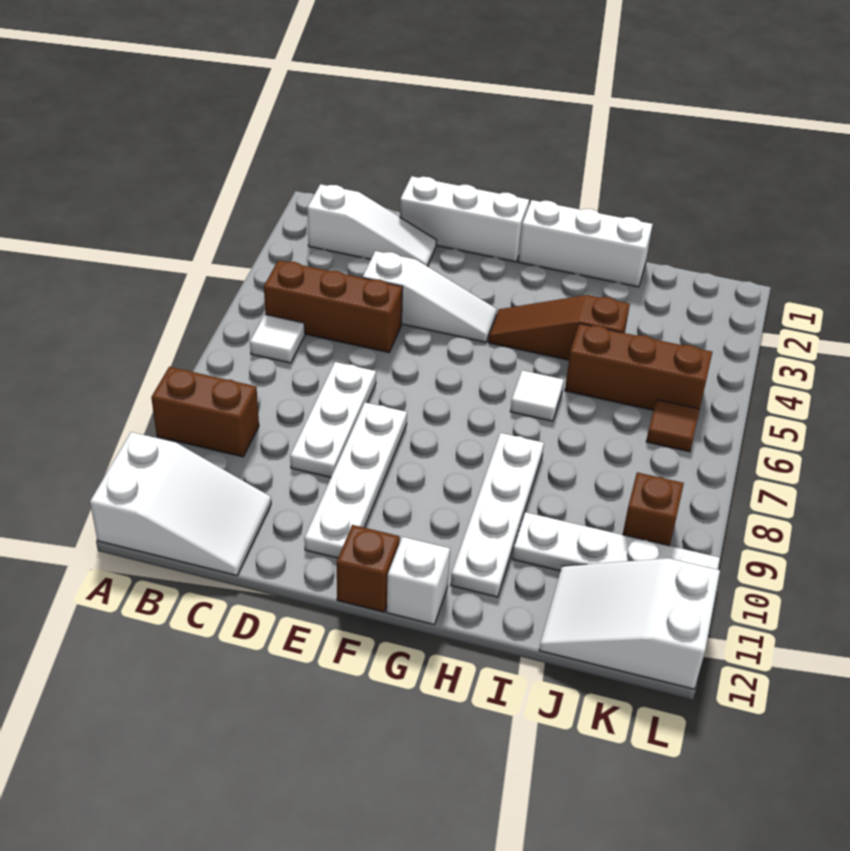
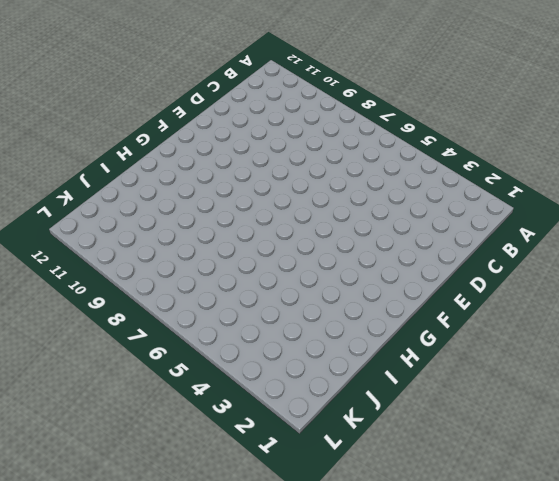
none -> brown brick A9:B9 level 1
none -> white slope A11:C12 level 1 top A
none -> white slope B2:D2 level 1 top B

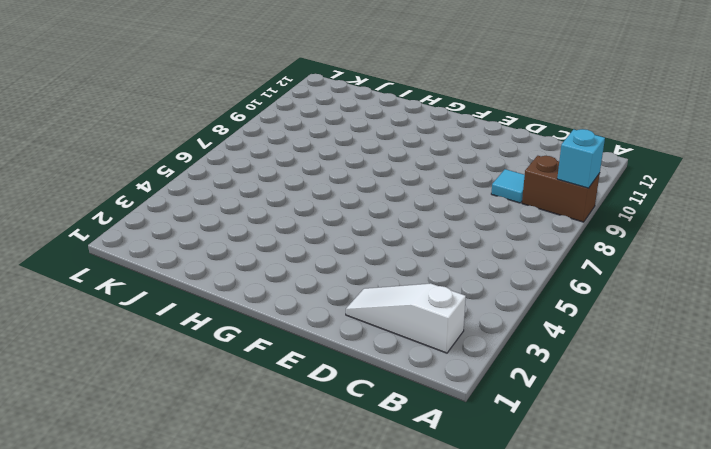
cyan brick A9 level 2 -> none
cyan tile C9 level 1 -> none
none -> white slope A11:C12 level 1 top A
none -> brown brick B5:D5 level 1
none -> white tile B6 level 1

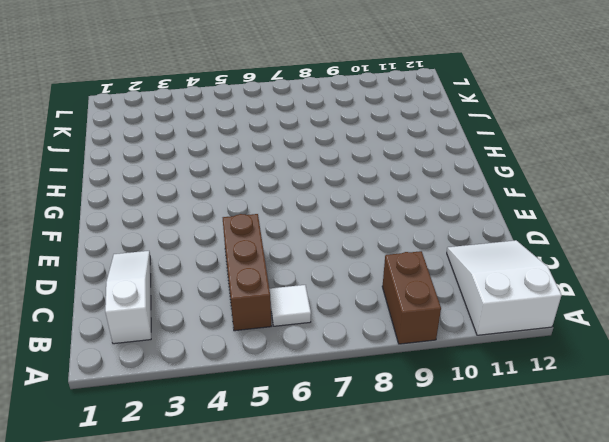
none -> white brick D1:F1 level 1
none -> white slope D4:F4 level 1 top D
none -> white plate D7:D9 level 1

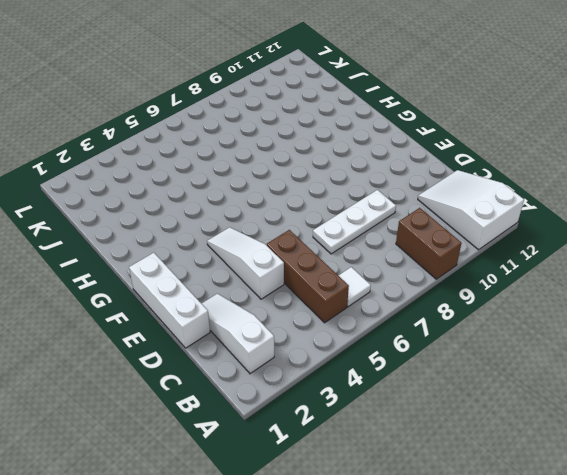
none -> white plate E8:E11 level 1
none -> brown brick F12 level 1
none -> white brick G1:I1 level 1

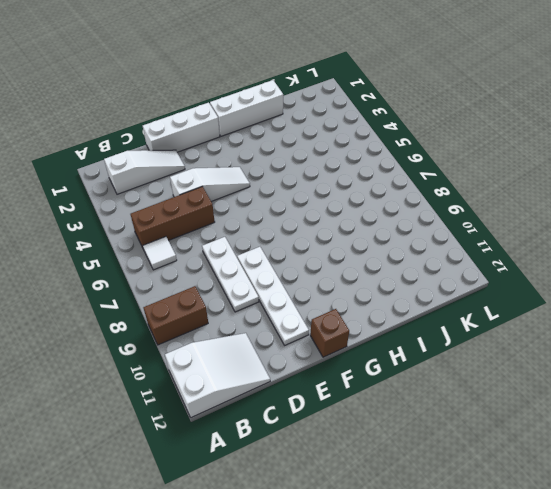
none -> brown slope G4:I4 level 1 top I
none -> white brick G12 level 1
none -> white tile H6 level 1

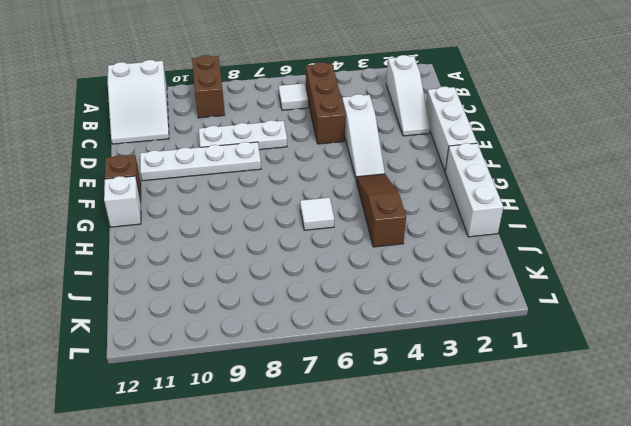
none -> white plate H8:H11 level 1
none -> brown brick I5:K5 level 1
none -> white plate I10:L10 level 1

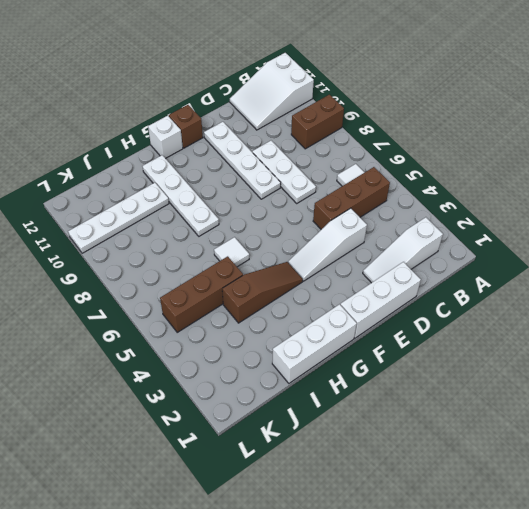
none -> white slope J11:L12 level 1 top L
none -> brown tile K6 level 1
none -> brown brick K9 level 1

